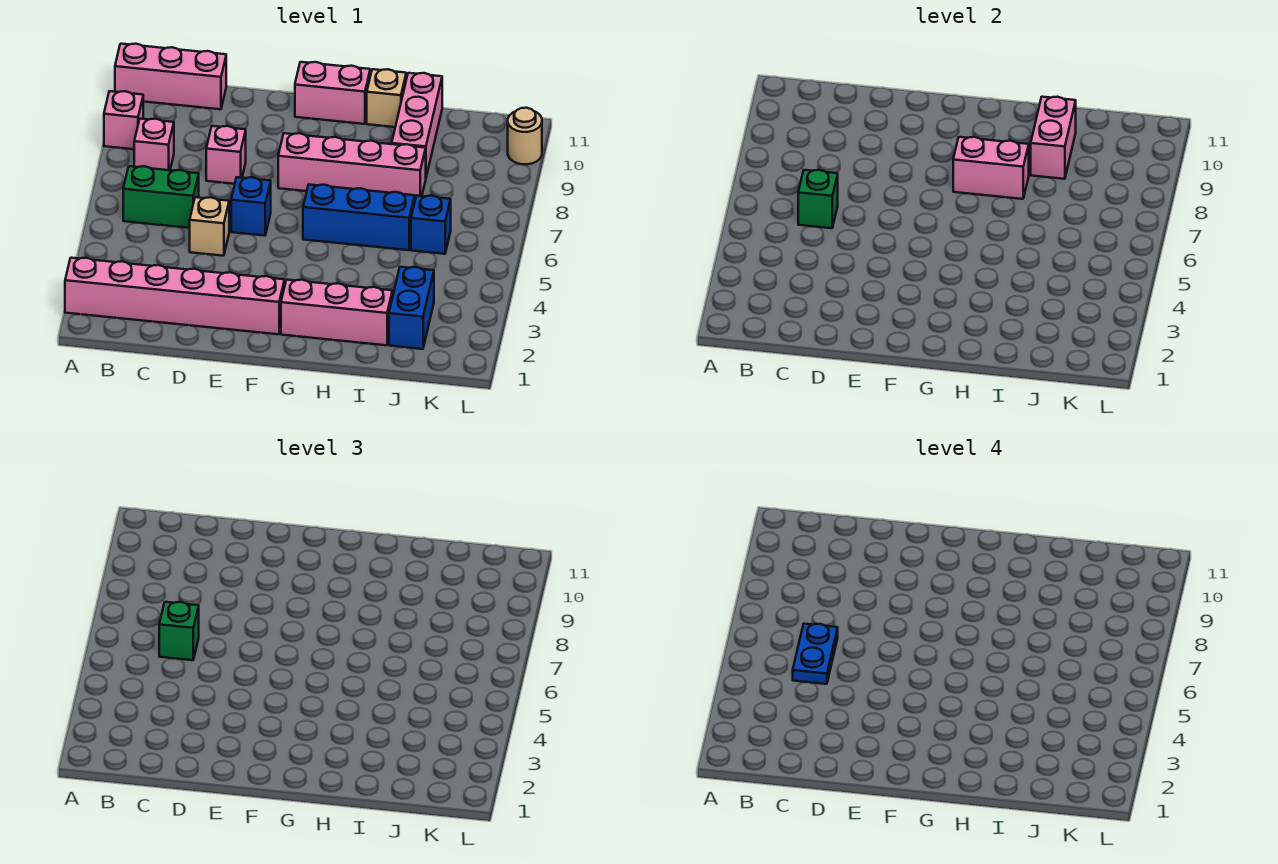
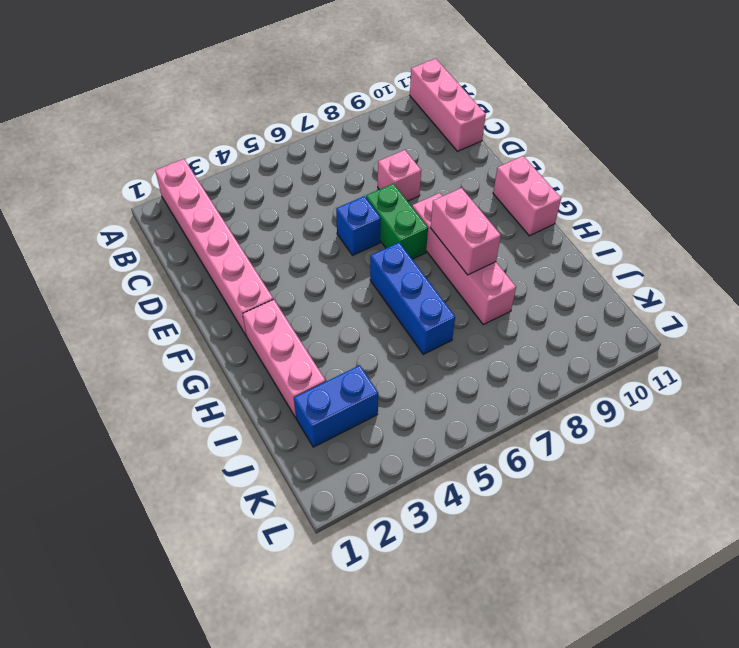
green brick E7:F7 level 1 -> green brick B6:C6 level 1
none -> pink brick A9 level 1
none -> pink brick B8 level 1
none -> tan brick D5 level 1

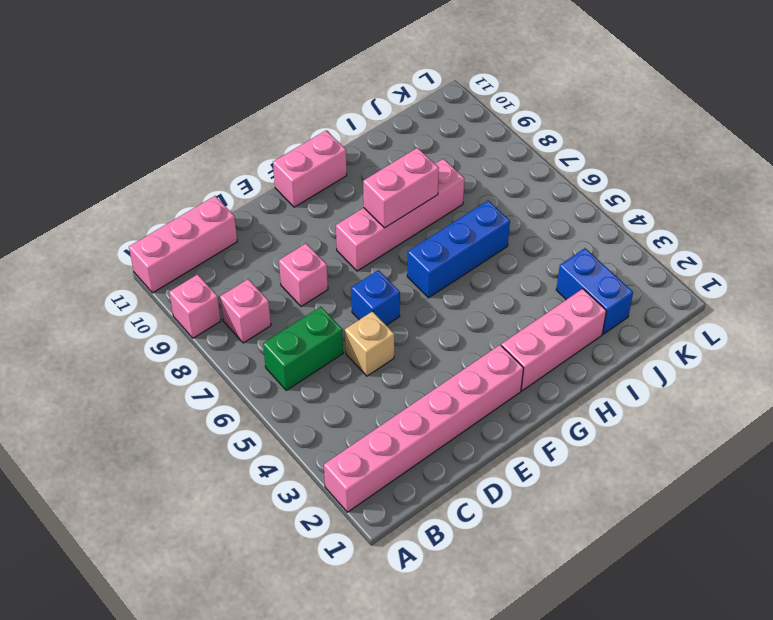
none -> tan brick H11 level 1
none -> pink brick I9:I11 level 1
none -> blue brick J6 level 1

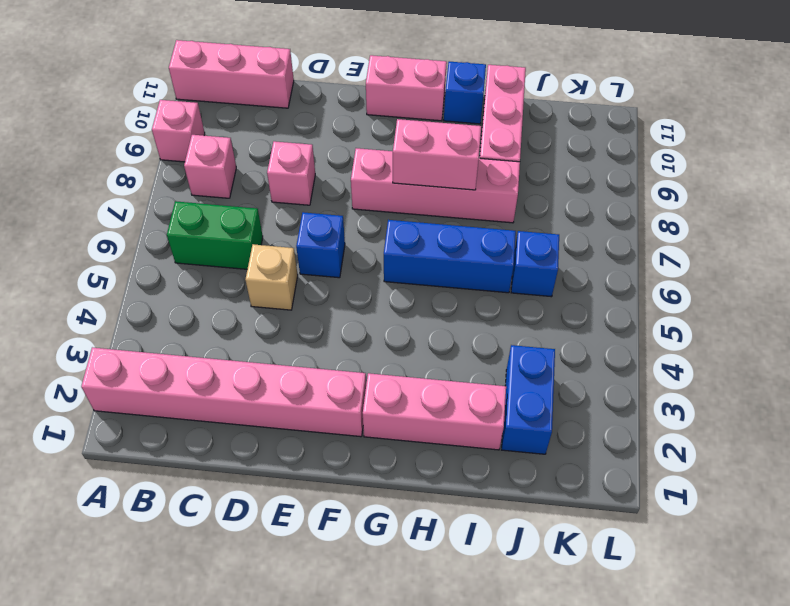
blue brick H11 level 1 -> tan brick H11 level 1
none -> tan round brick L10 level 1
none -> green brick C6 level 2
none -> pink brick I9:I10 level 2

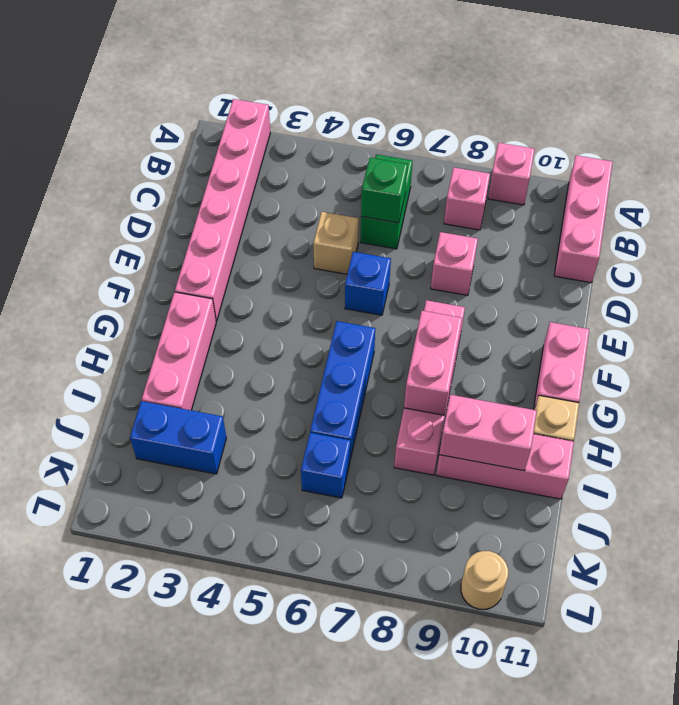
none -> green brick C6 level 3
none -> blue plate C5:C6 level 4

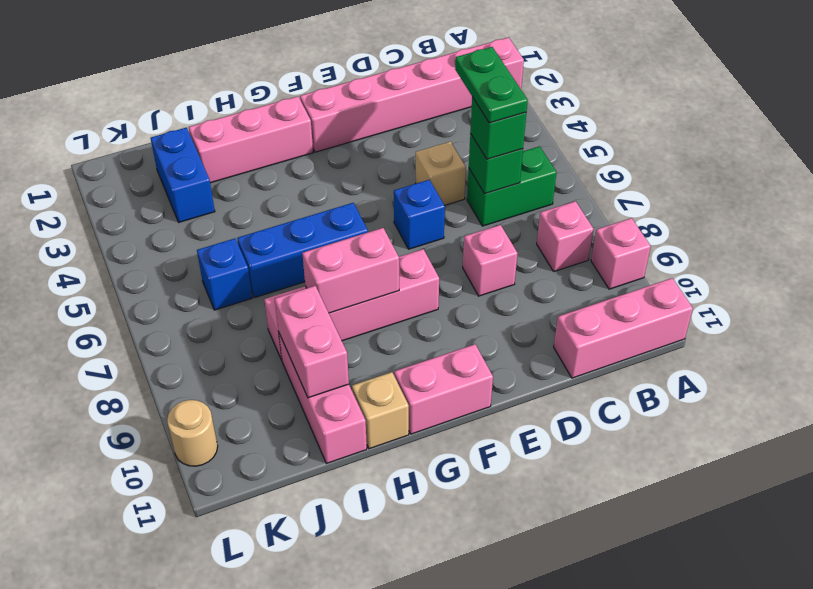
green plate C5:C6 level 4 -> blue plate C5:C6 level 4

